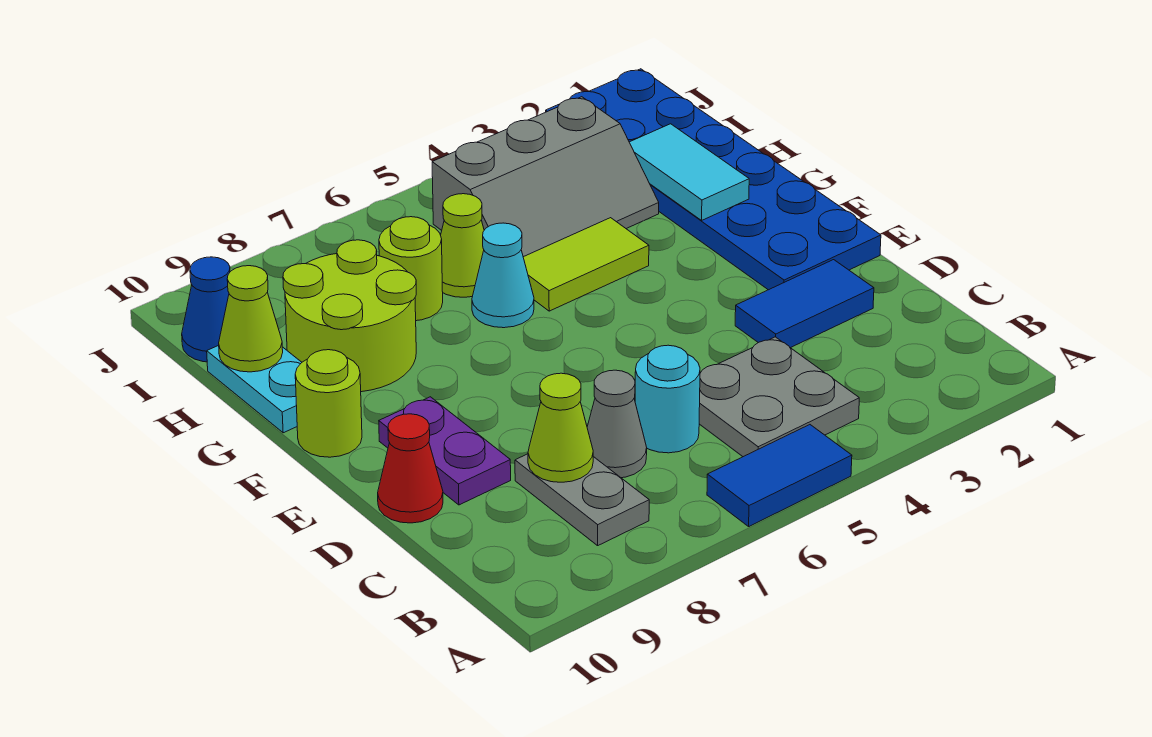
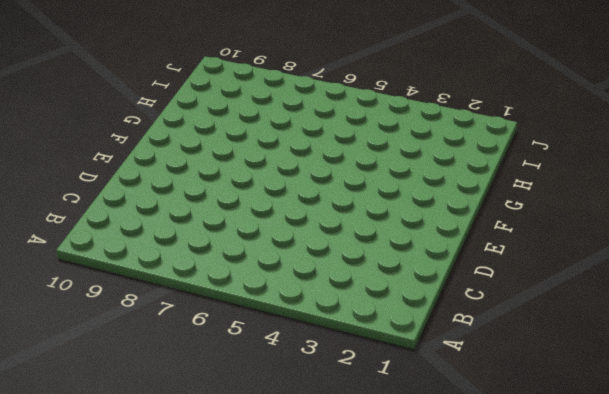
none -> blue tile A5:A6 level 1
none -> grey plate B4:C5 level 1
none -> grey plate B8:C8 level 1

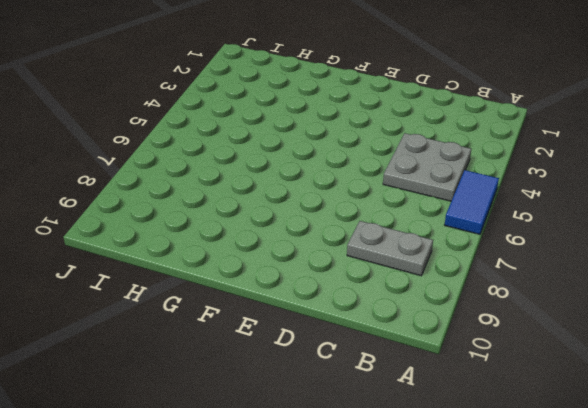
none -> cyan round brick C6 level 1
none -> grey cone C7 level 1
none -> blue tile D2:D3 level 1

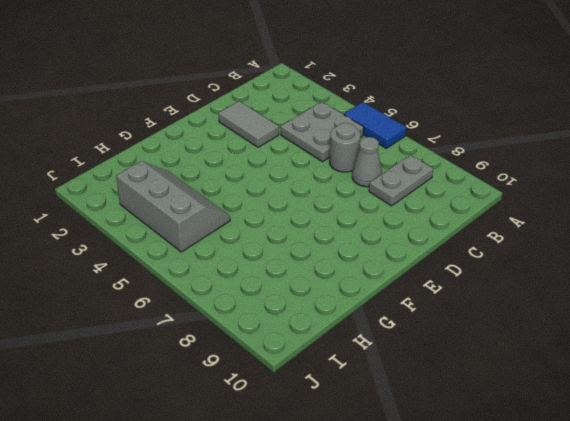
grey round brick C6 level 1 -> cyan round brick C6 level 1
grey tile D2:D3 level 1 -> blue tile D2:D3 level 1
none -> purple plate D9:E9 level 1
none -> red cone D10 level 1
none -> blue plate E1:J2 level 1

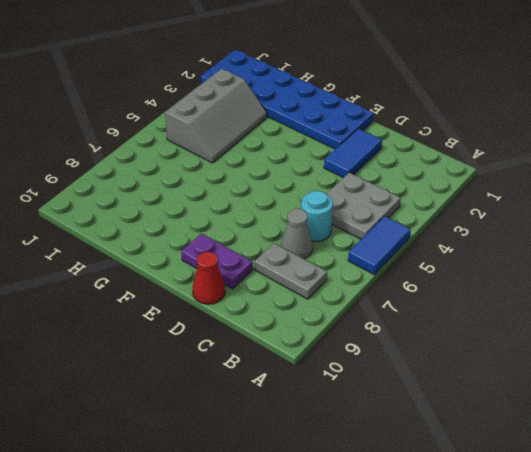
none -> lime round brick F10 level 1
none -> lime tile G4:G5 level 1
none -> cyan cone G6 level 1

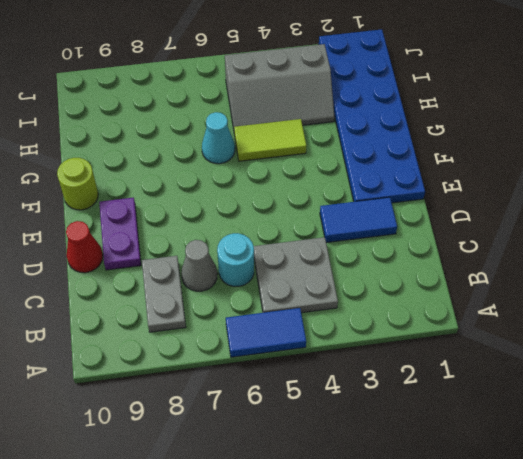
none -> lime round brick G8:H9 level 1
none -> cyan plate G10:H10 level 1
none -> lime cone H6 level 1

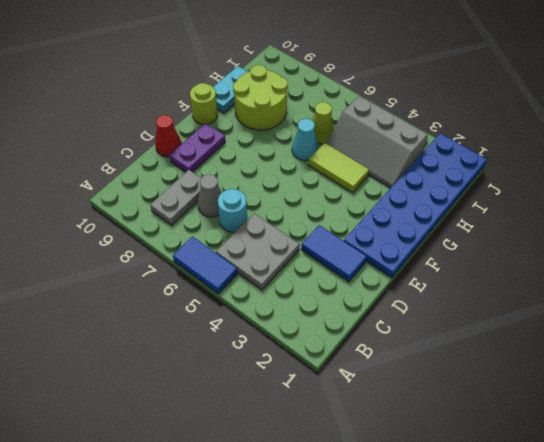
none -> lime round brick H7 level 1
none -> blue cone I10 level 1
none -> lime cone C8 level 2

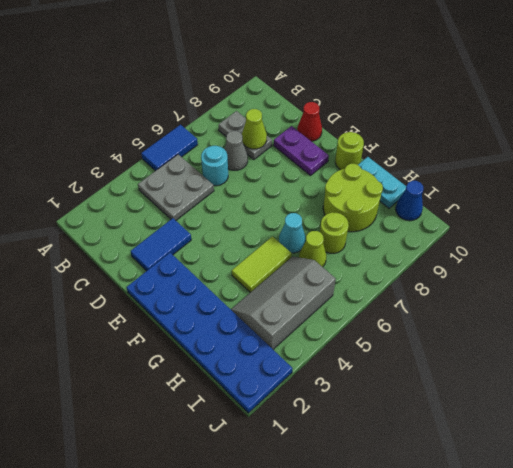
none -> cyan tile G2:H2 level 2
none -> lime cone H10 level 2

